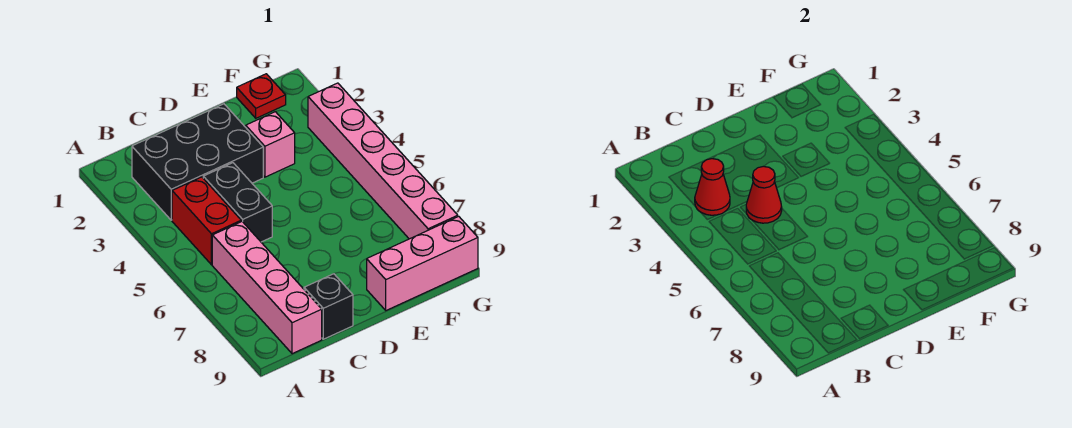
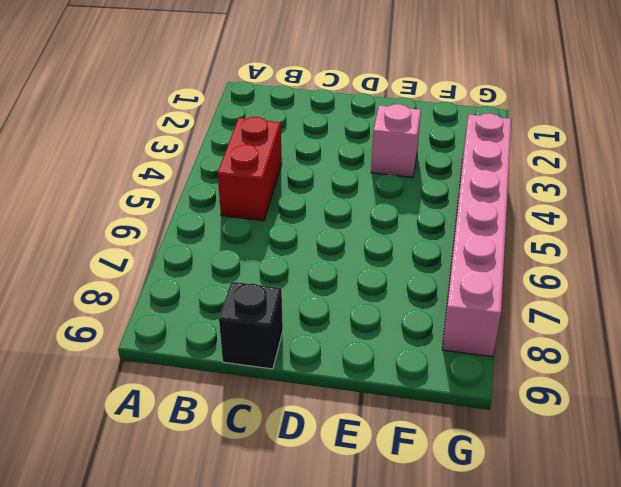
none -> black brick B2:D3 level 1
none -> pink brick B6:B9 level 1

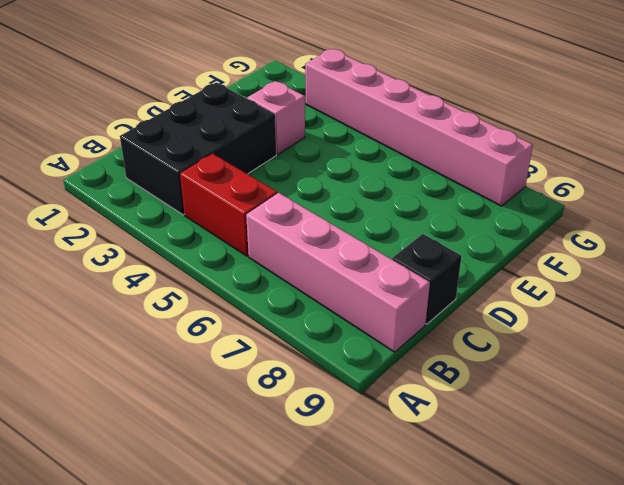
none -> black brick C4:C5 level 1
none -> pink brick E9:G9 level 1

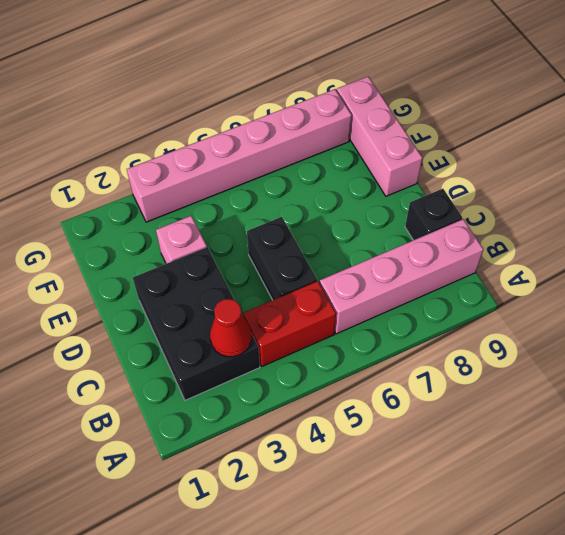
black brick C5:D5 level 1 -> black brick C4:C5 level 1
none -> red plate F1 level 1
none -> red cone C4 level 2

